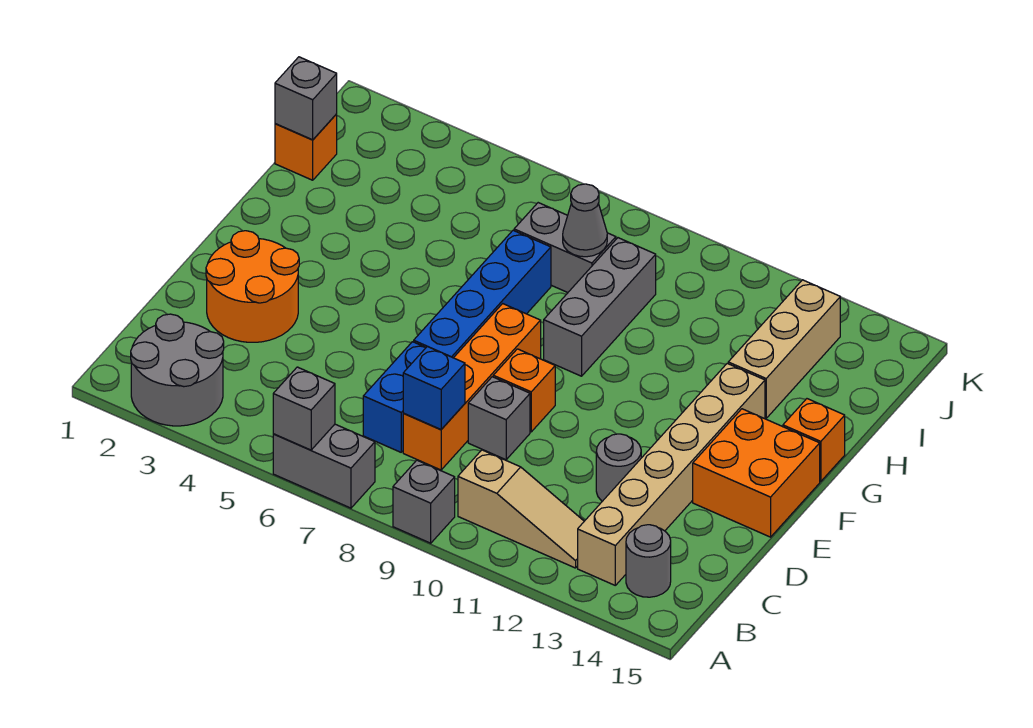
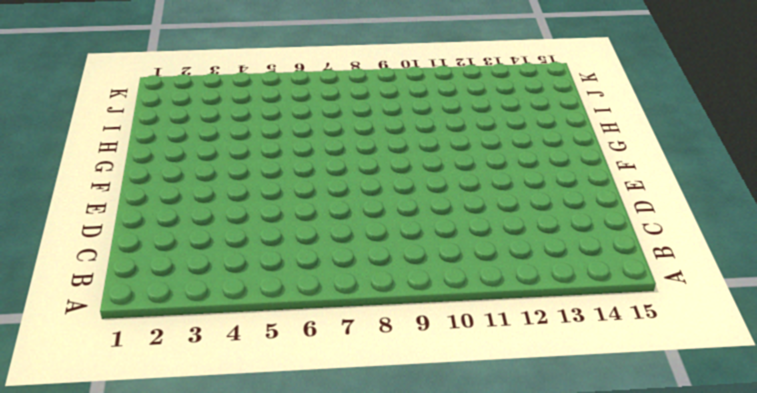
none -> grey round brick A2:B3 level 1
none -> grey brick A6:A7 level 1
none -> grey brick A9 level 1

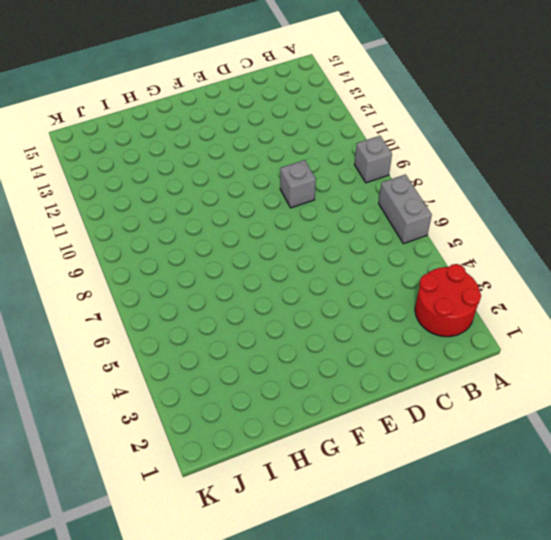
red round brick A2:B3 level 1 -> grey round brick A2:B3 level 1
none -> tan slope B10:B12 level 1 top 10
none -> tan brick B13:G13 level 1
none -> grey round brick B14 level 1

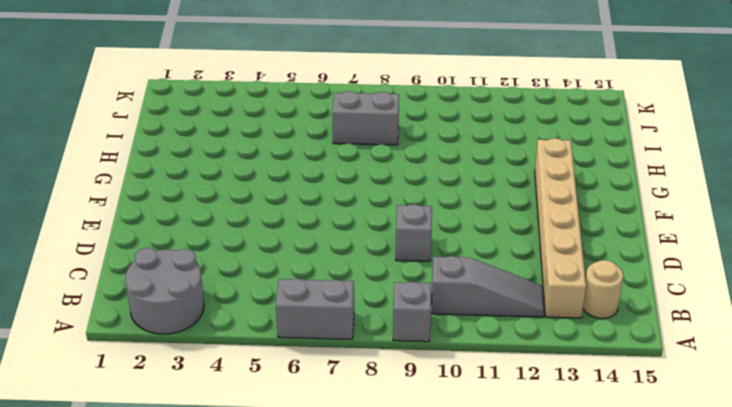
grey slope B10:B12 level 1 top 10 -> tan slope B10:B12 level 1 top 10
tan round brick B14 level 1 -> grey round brick B14 level 1
none -> blue brick C7:D7 level 1
none -> orange brick C8:F8 level 1
none -> orange round brick D2:E3 level 1

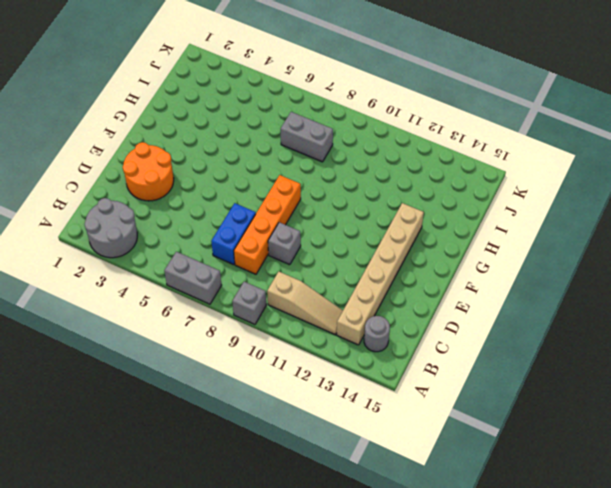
none -> grey round brick D12 level 1
none -> blue brick E7:H7 level 1
none -> orange brick E9 level 1

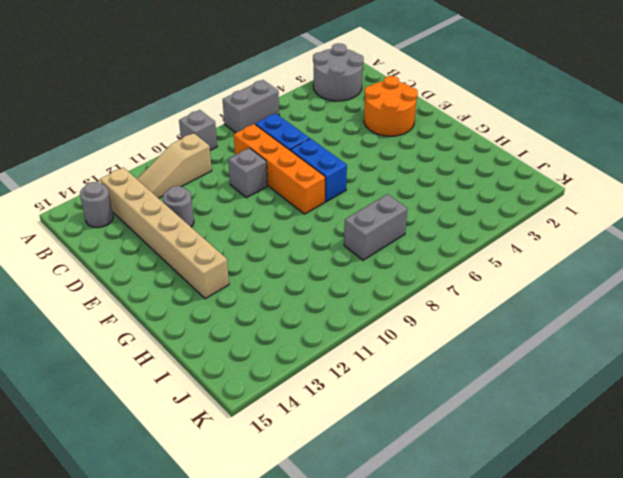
blue brick E7:F7 level 1 -> blue brick E7:H7 level 1
none -> orange brick E9 level 1
none -> orange brick E14:F15 level 1
none -> grey brick G9:I9 level 1

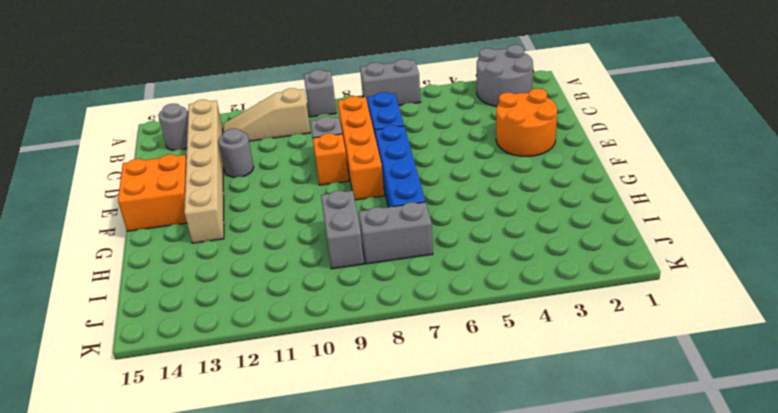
grey brick H9:I9 level 1 -> grey brick G9:I9 level 1
none -> orange brick G15 level 1
none -> tan brick H13:J13 level 1
none -> orange brick I1 level 1

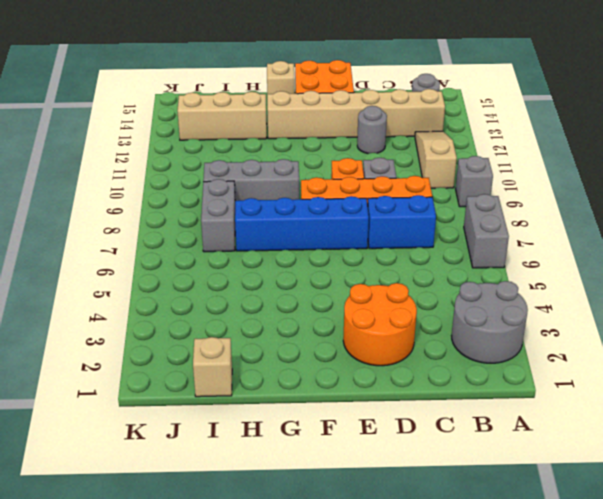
tan brick G15 level 1 -> orange brick G15 level 1
tan brick I1 level 1 -> orange brick I1 level 1
none -> grey brick A6 level 2
none -> blue brick C8 level 2
none -> grey brick I1 level 2

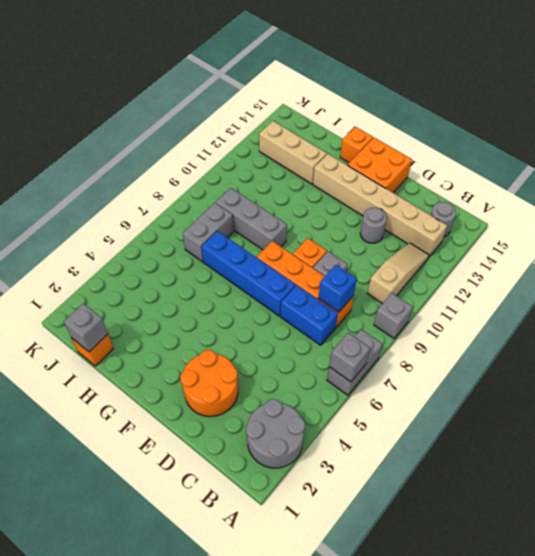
none -> grey cone I8 level 2

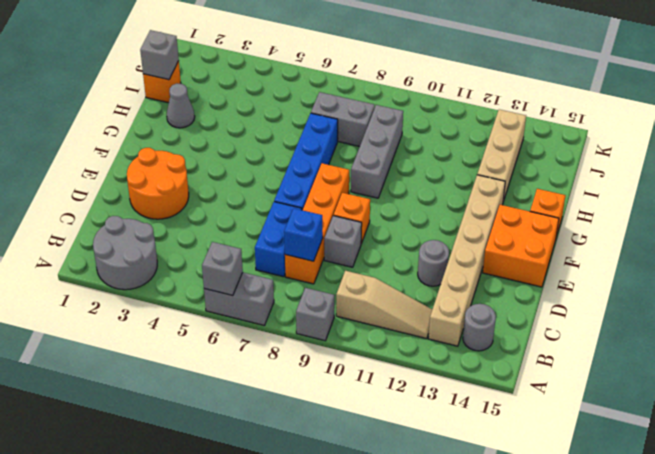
grey cone H2 level 1 -> grey cone I8 level 2

